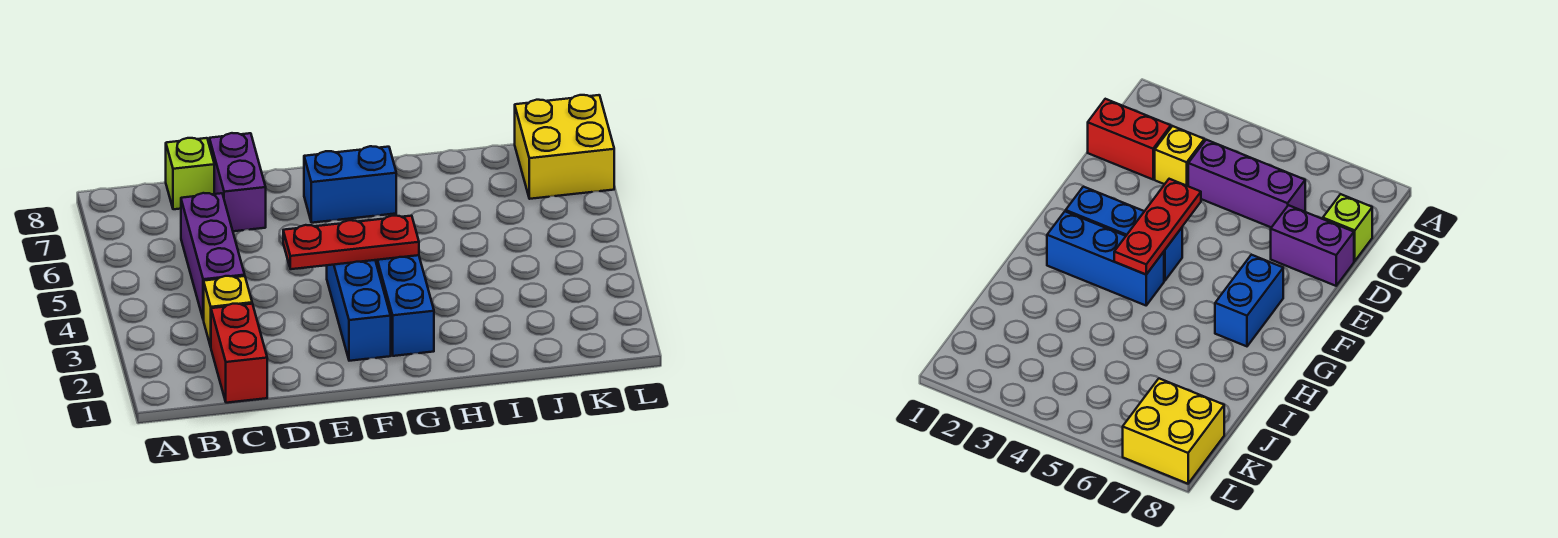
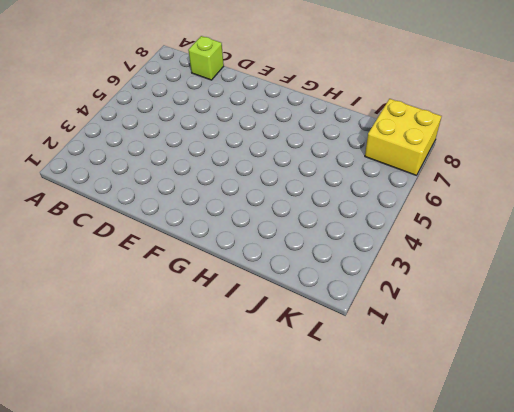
none -> red brick C1:C2 level 1
none -> yellow brick C3 level 1

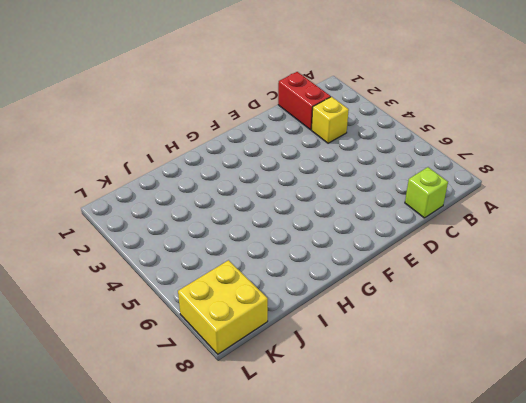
none -> purple brick C4:C6 level 1
none -> purple brick D7:D8 level 1

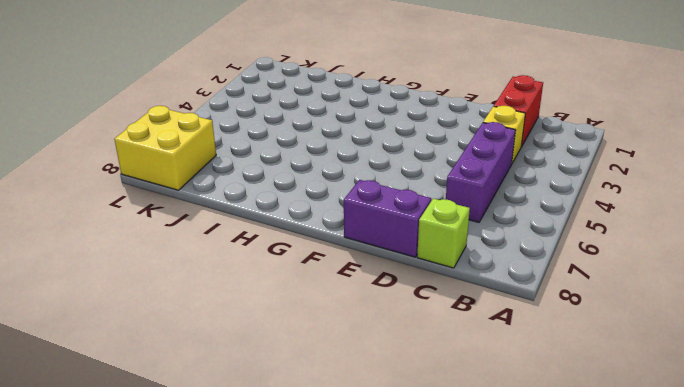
purple brick D8:E8 level 1 -> purple brick D7:D8 level 1
none -> blue brick F2:F4 level 1
none -> blue brick F7:G7 level 1

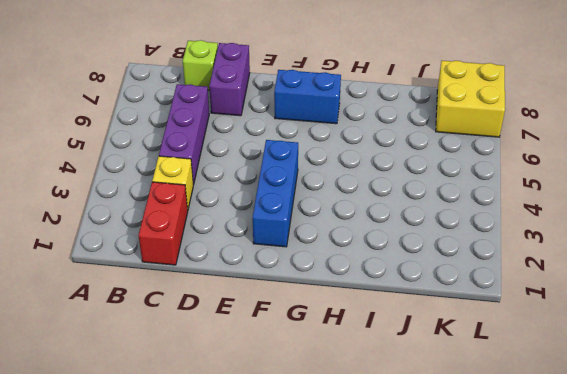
none -> blue brick G2:G4 level 1
none -> red plate E4:G4 level 2

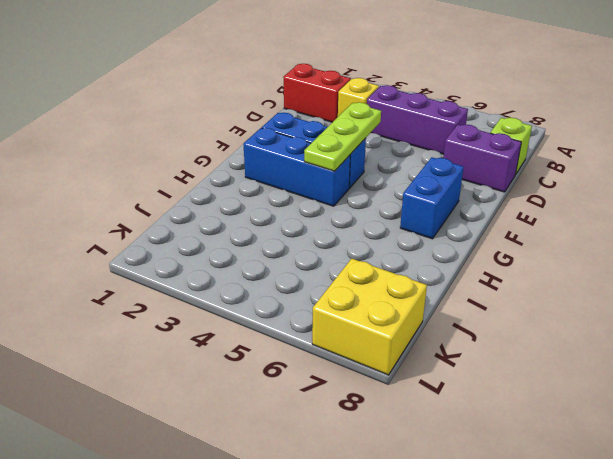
lime plate E4:G4 level 2 -> red plate E4:G4 level 2

